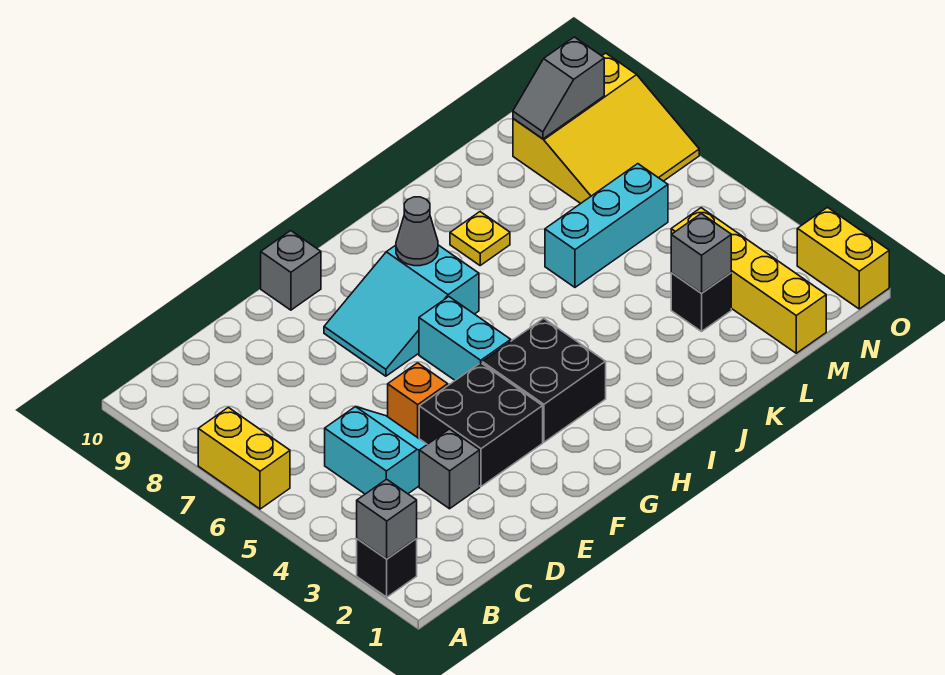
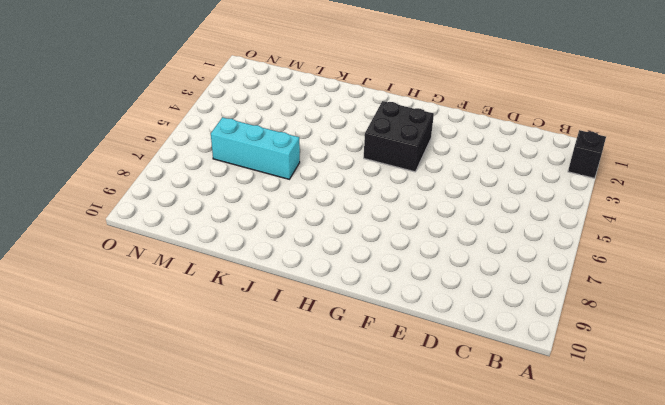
none -> yellow brick A6:A7 level 1
none -> cyan slope C4:D5 level 1 top C
none -> grey brick D3 level 1

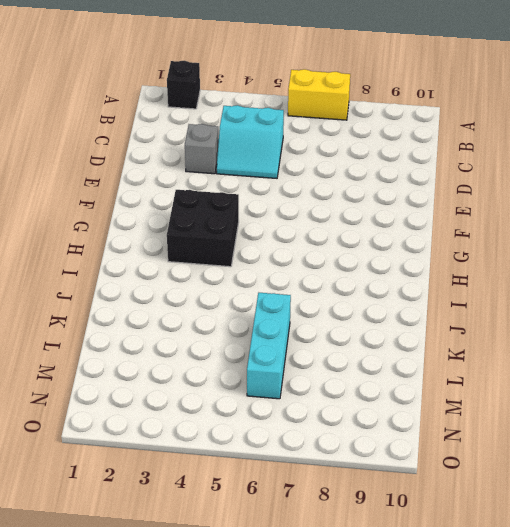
none -> black brick E3:F4 level 1
none -> orange brick E5 level 1
none -> cyan slope F7:H8 level 1 top H

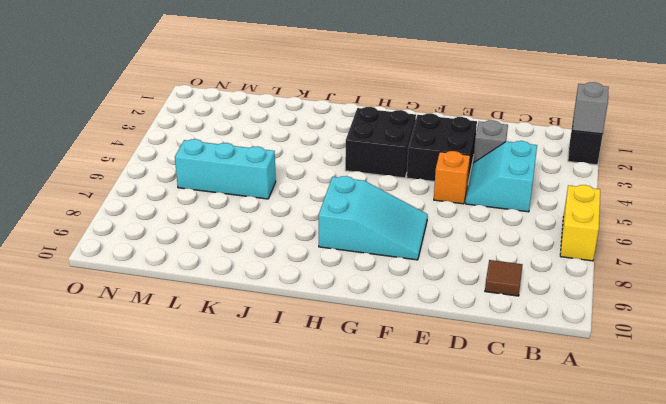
brown tile C9 level 1 -> none
none -> grey brick F10 level 1
none -> cyan brick G5:G6 level 1
none -> yellow plate J8 level 1

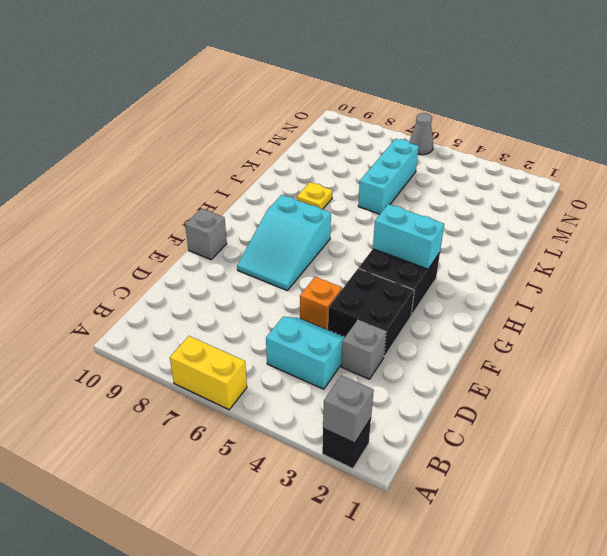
cyan brick H3:H4 level 2 -> cyan brick G5:G6 level 1
grey cone O6 level 1 -> grey cone H8 level 2
none -> black brick L3 level 1
none -> yellow brick M1:M4 level 1
none -> yellow slope M7:O9 level 1 top 9

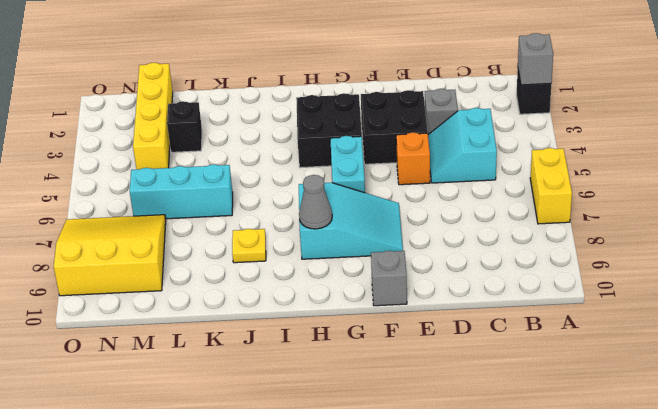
none -> yellow brick O1:O2 level 1
none -> grey brick L3 level 2
none -> grey slope M9:N9 level 2 top N

